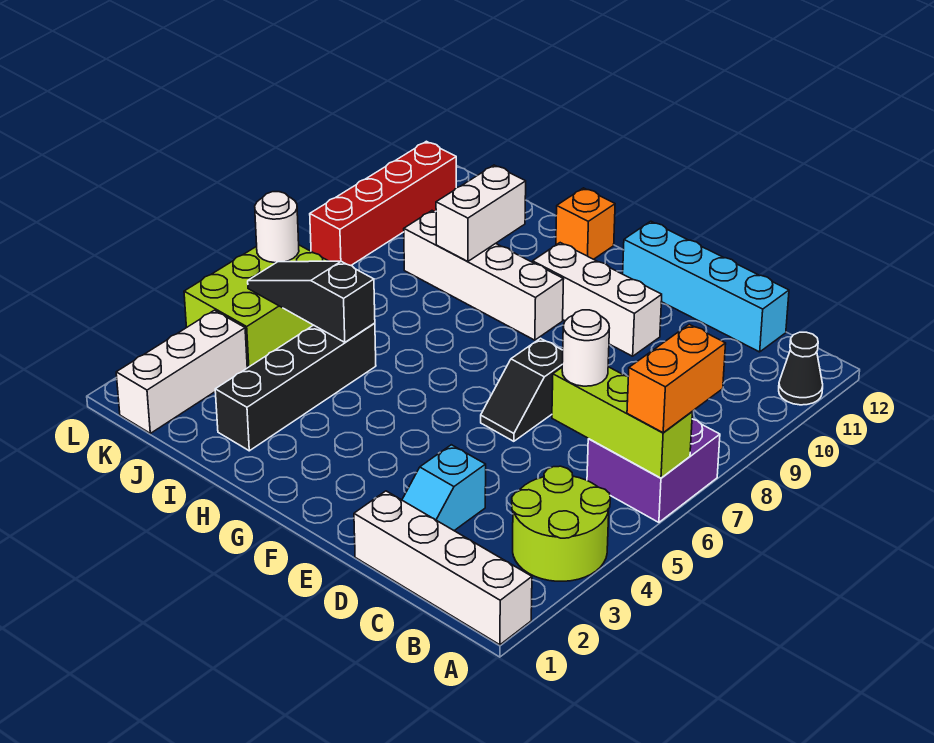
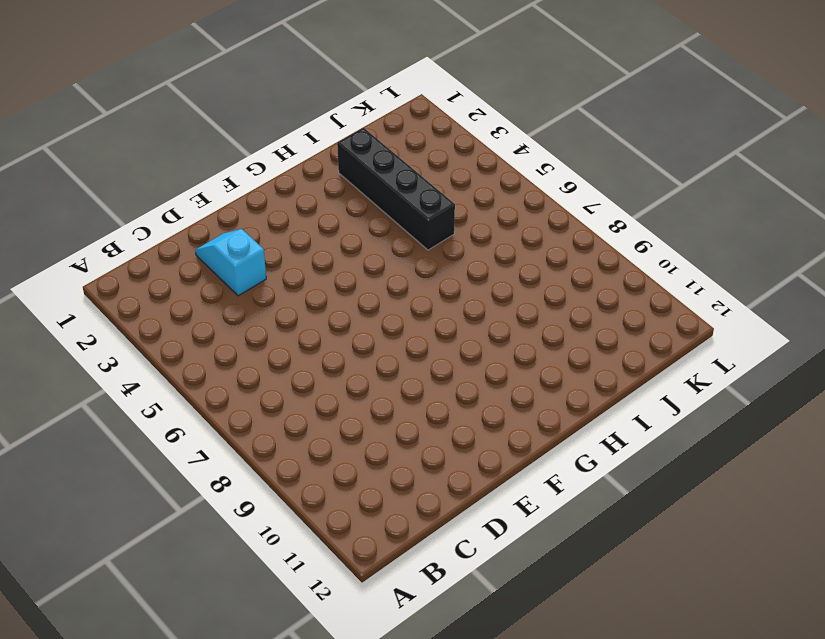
none -> white brick A1:D1 level 1
none -> lime round brick A3:B4 level 1
none -> purple brick A6:B7 level 1

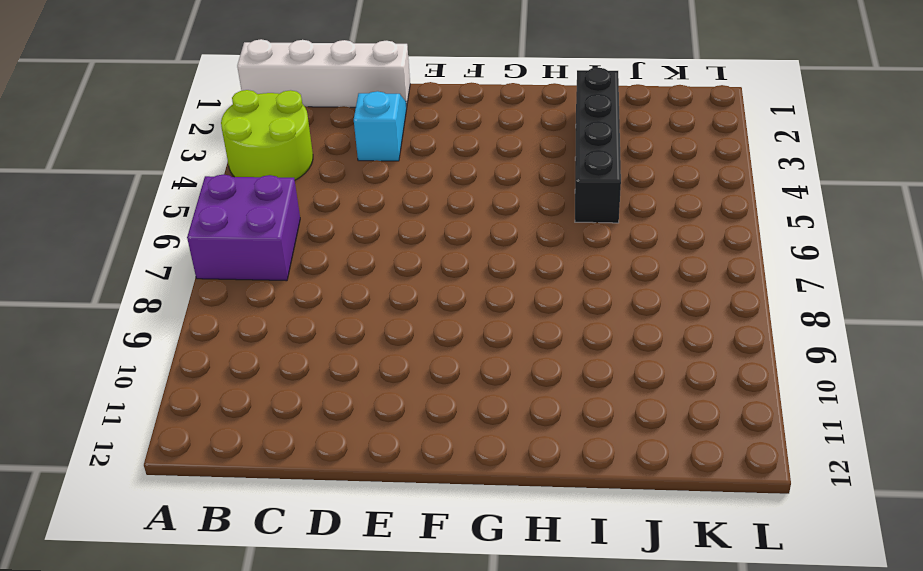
none -> black cone A11 level 1
none -> cyan brick C12:F12 level 1
none -> black slope E6:E7 level 1 top 7

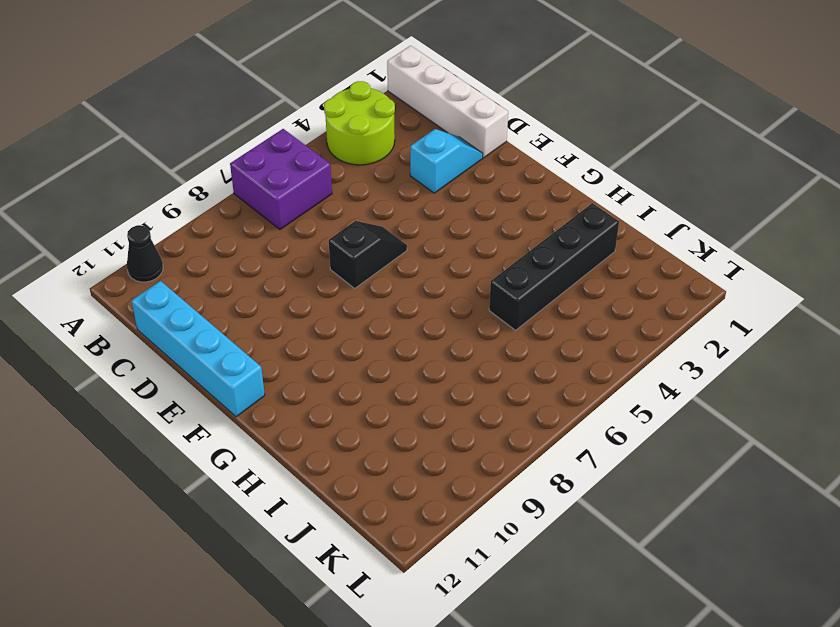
none -> white brick E10:G10 level 1
none -> white brick G9:J9 level 1
none -> orange brick H12 level 1

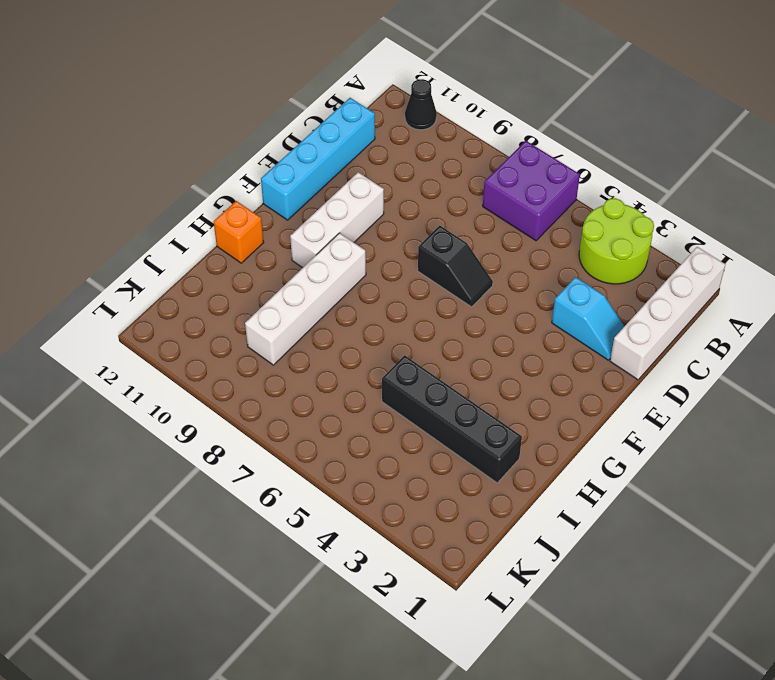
none -> white brick K1:K3 level 1
none -> lime brick K4:L6 level 1
none -> red brick L8:L11 level 1

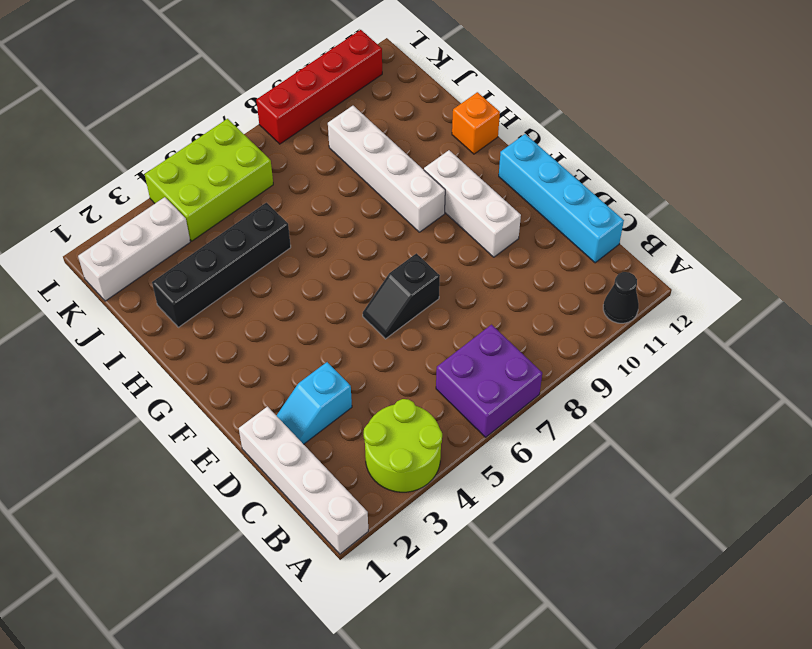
none -> lime brick A6:C6 level 2
none -> black slope I5:K5 level 2 top I
none -> white brick I9:I10 level 2

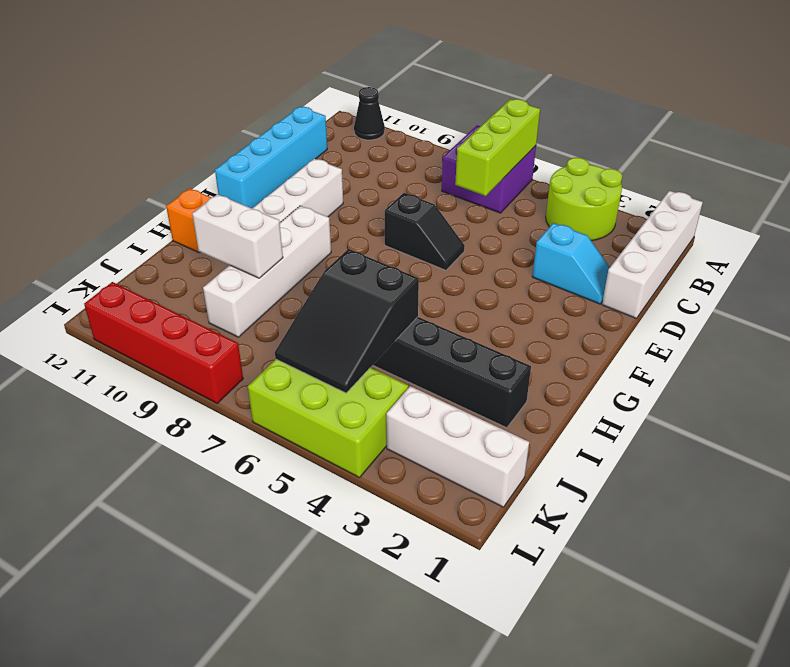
black slope I5:K6 level 2 top I -> black slope I5:K5 level 2 top I
none -> white round brick L6 level 2
none -> orange brick A6:A7 level 3
none -> white round brick C6 level 3

